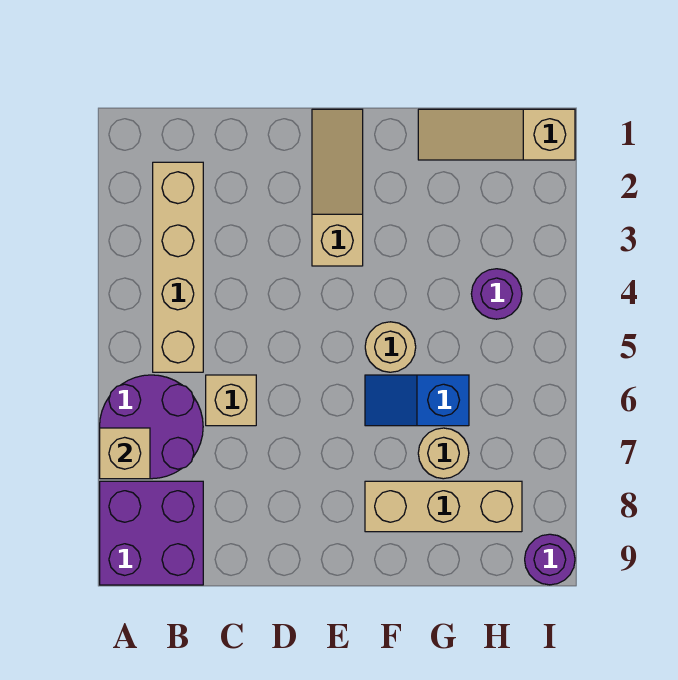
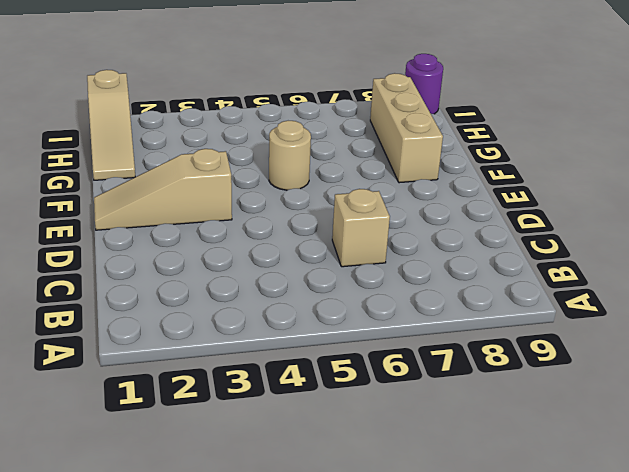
none -> purple round brick A6:B7 level 1
none -> purple brick A8:B9 level 1
none -> tan brick B2:B5 level 1

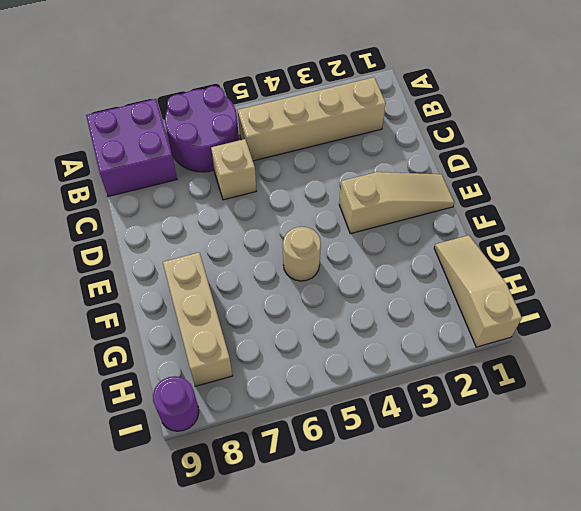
none -> blue slope F6:G6 level 1 top G
none -> tan round brick G7 level 1
none -> purple round brick H4 level 1

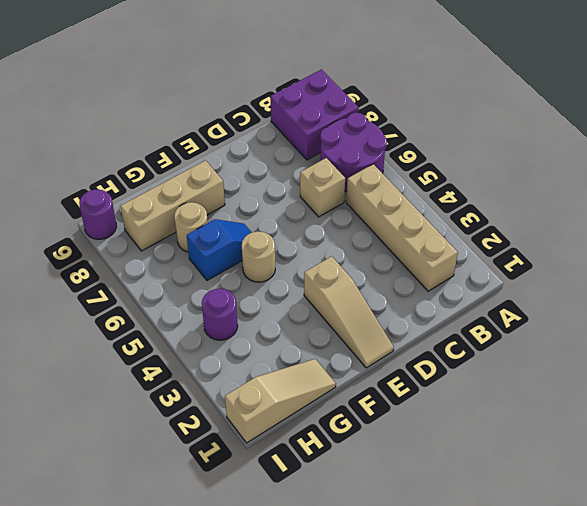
none -> tan brick A7 level 2

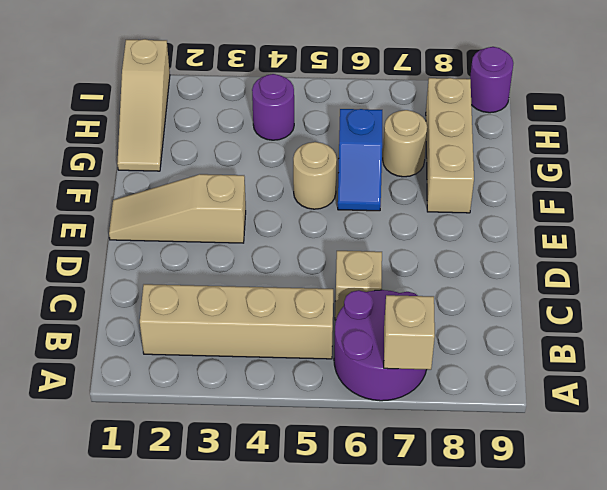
none -> purple brick A8:B9 level 1

